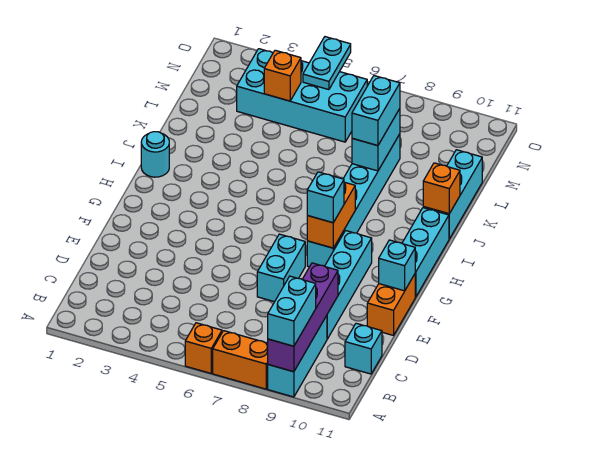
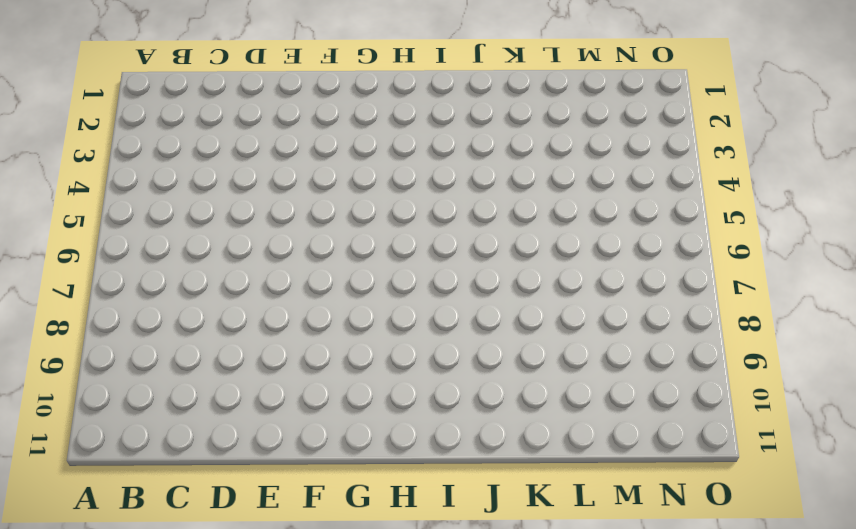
none -> orange brick A6 level 1
none -> orange brick A7:A8 level 1
none -> cyan brick A9:C9 level 1

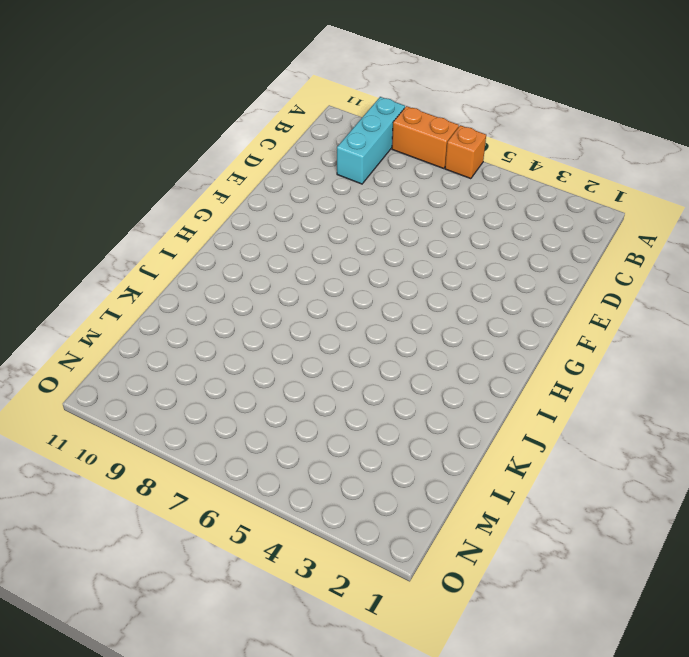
none -> cyan brick C11 level 1
none -> cyan brick D9:G9 level 1
none -> cyan brick E7:F7 level 1

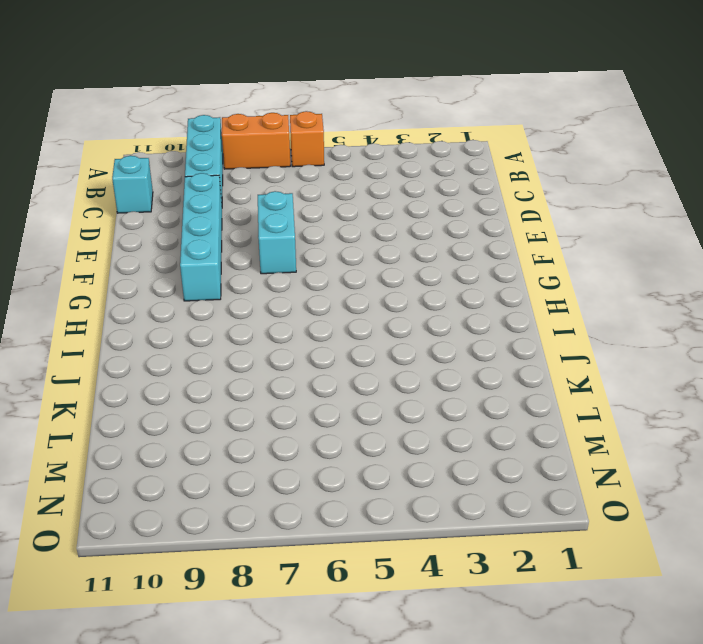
none -> orange brick E11:F11 level 1
none -> cyan brick G8:L8 level 1
none -> cyan brick G11:I11 level 1

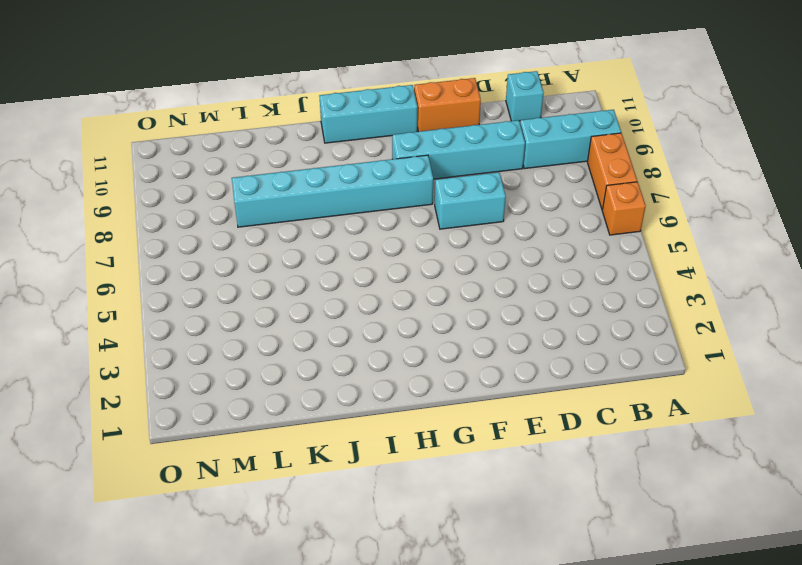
none -> cyan round brick I1 level 1
none -> cyan brick J11:L11 level 1
none -> cyan brick M3:N6 level 1

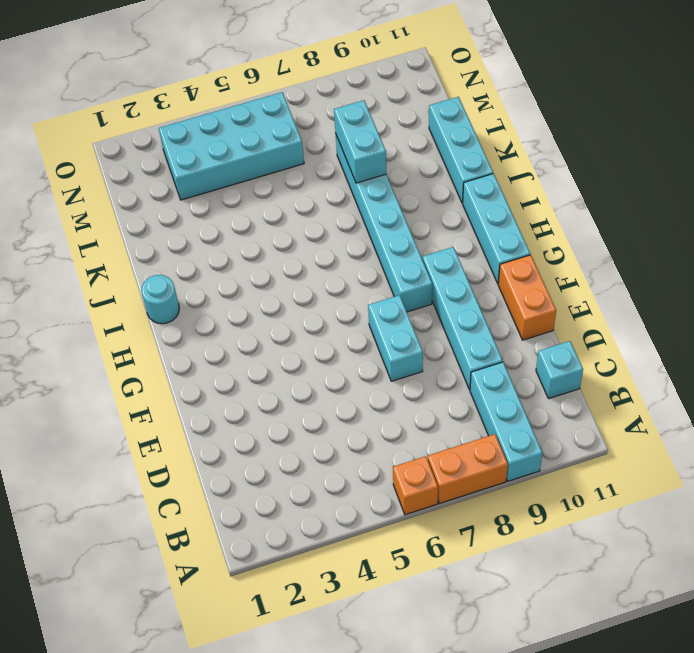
none -> purple brick A9:D9 level 2
none -> cyan brick F11 level 2
none -> orange brick G8:H8 level 2

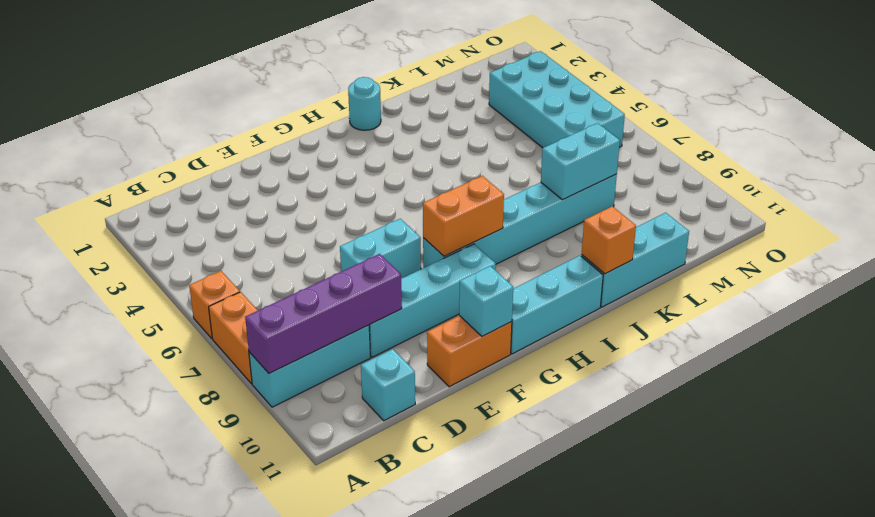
none -> orange brick M4 level 2
none -> cyan plate N5:O5 level 2
none -> cyan brick A9:B9 level 3

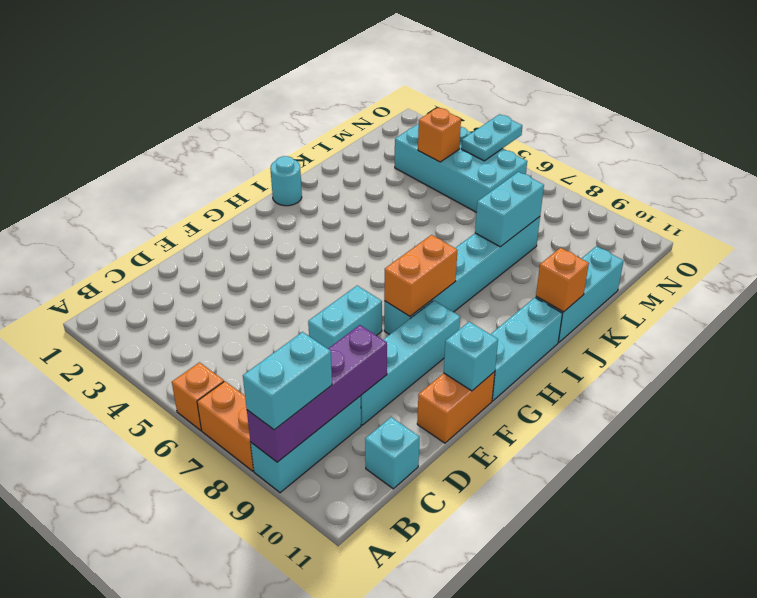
none -> cyan brick G8 level 3
none -> cyan brick K8:L8 level 3

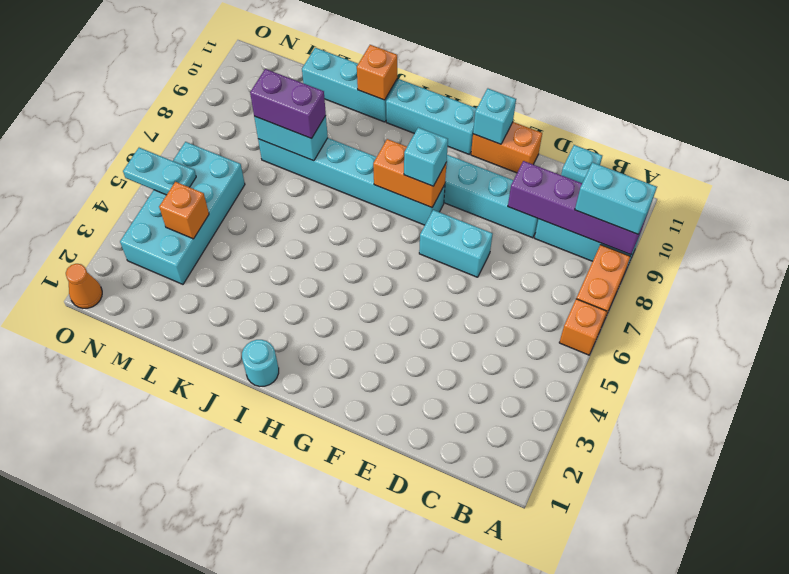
purple brick K8:L8 level 3 -> cyan brick K8:L8 level 3
orange cone O1 level 1 -> none

